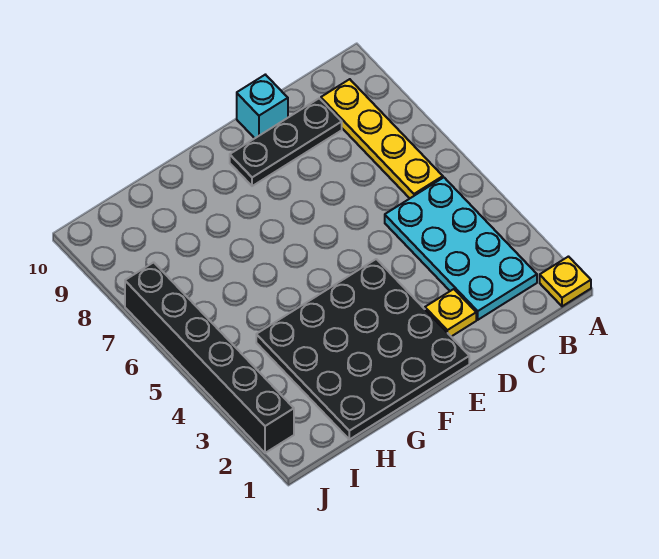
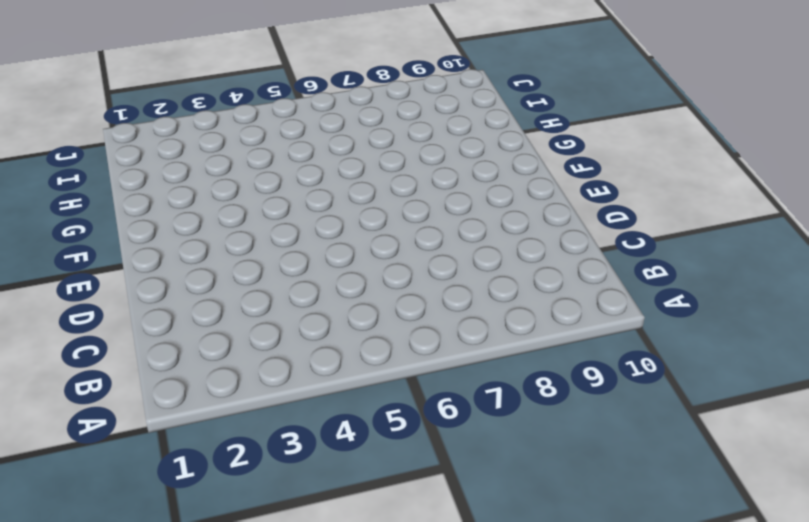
none -> yellow plate A1 level 1
none -> cyan plate B2:C5 level 1

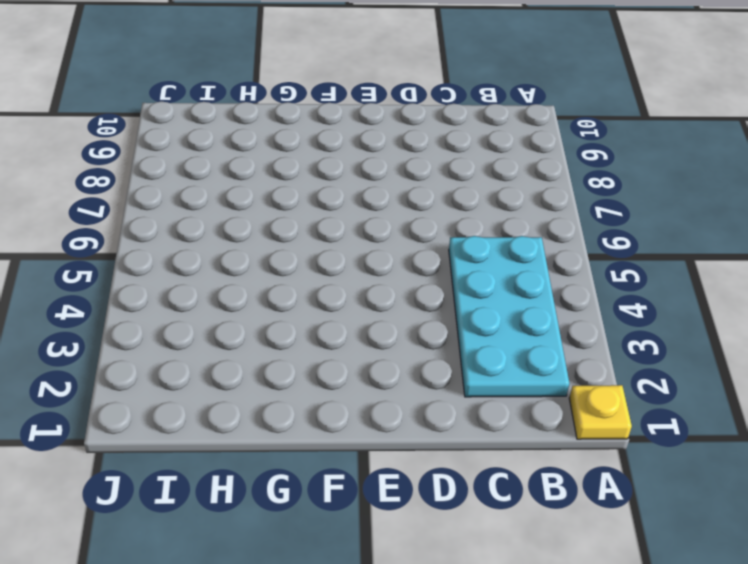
none -> yellow plate B6:B9 level 1
none -> black plate C9:E9 level 1

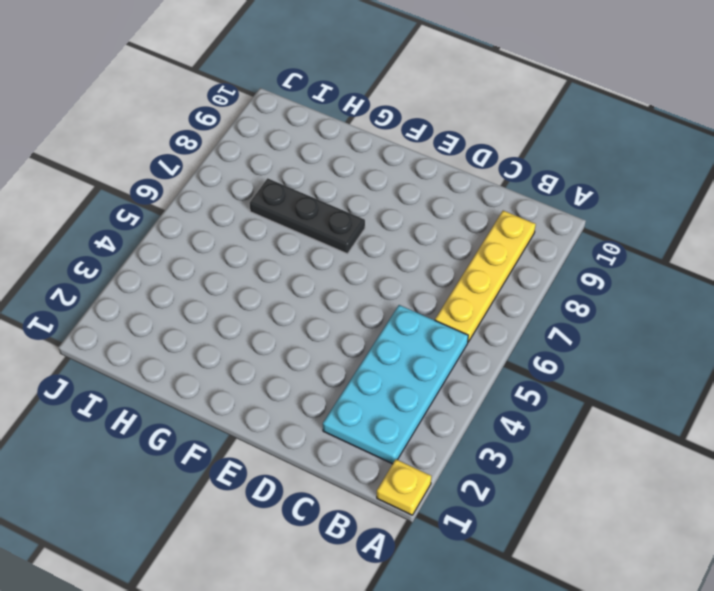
black plate F7:H7 level 1 -> black plate C9:E9 level 1
none -> yellow plate D2 level 1
none -> cyan brick D10 level 1

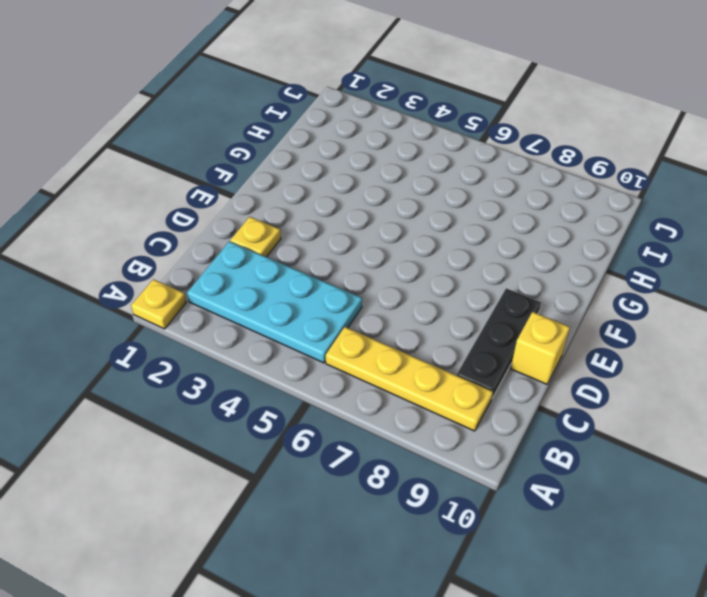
yellow brick D10 level 1 -> cyan brick D10 level 1
none -> black plate E1:H4 level 1
none -> black brick J2:J7 level 1

